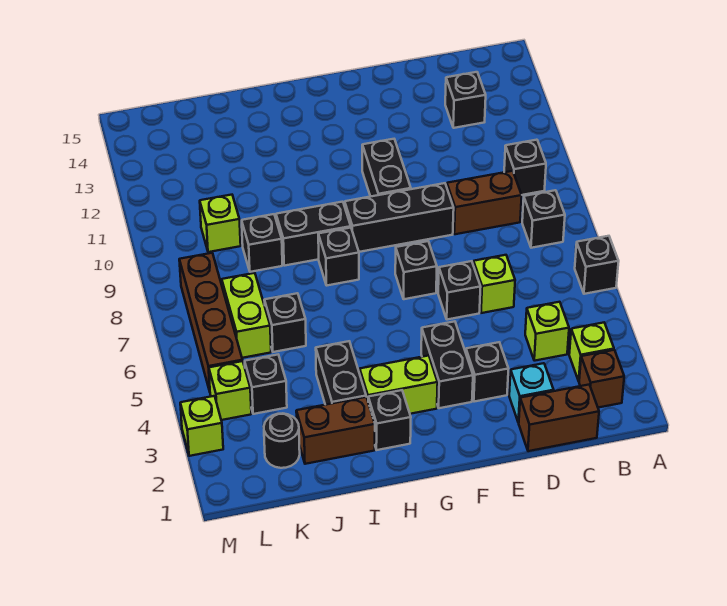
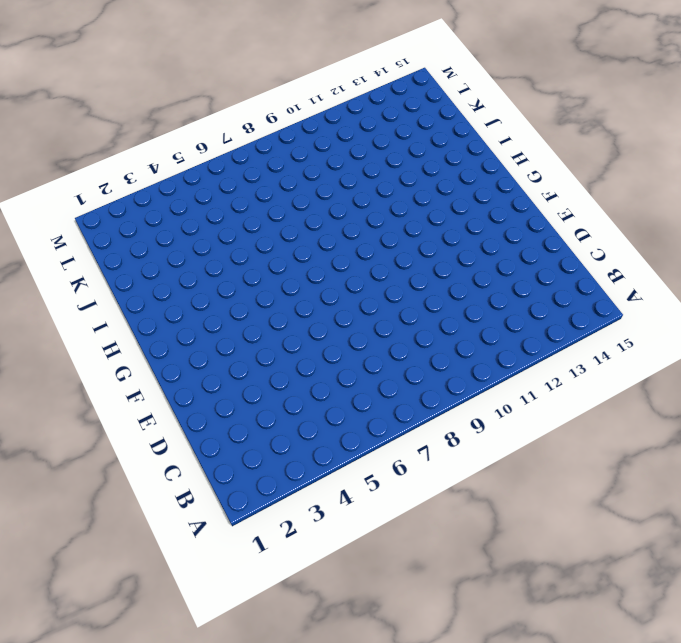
none -> black brick A6 level 1
none -> brown brick B2 level 1
none -> lime brick B3 level 1
none -> black brick B8 level 1

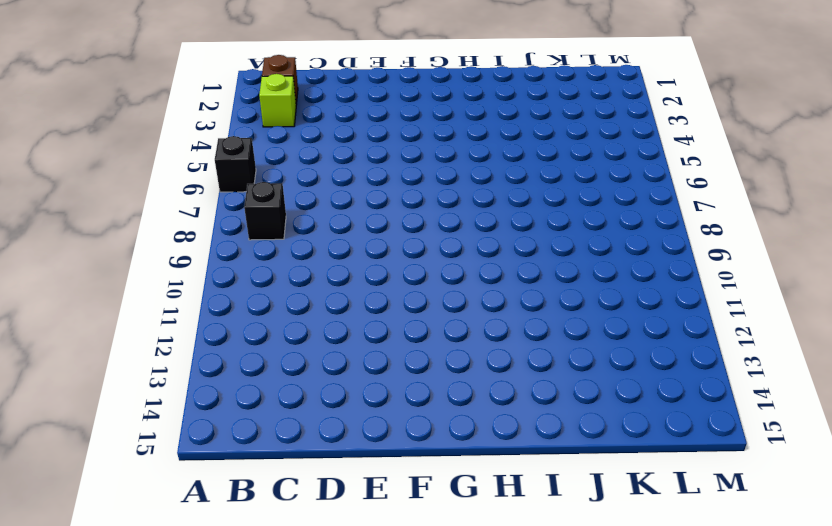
none -> black brick B10 level 1
none -> brown brick C1:D1 level 1
none -> lime brick C4 level 1
none -> brown brick C9:D9 level 1

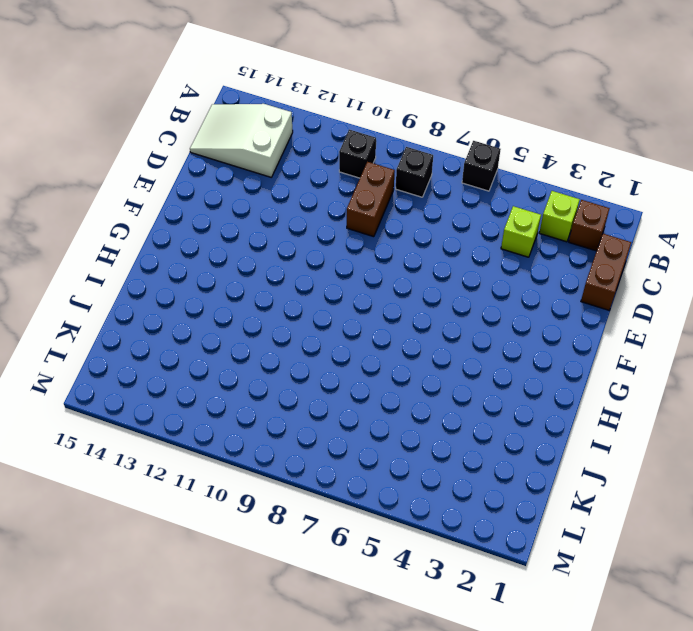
white slope B13:C15 level 1 top 13 -> black brick C13 level 1
none -> cyan brick D2 level 1
none -> lime brick D6 level 1
none -> black brick E3 level 1
none -> black brick E6 level 1

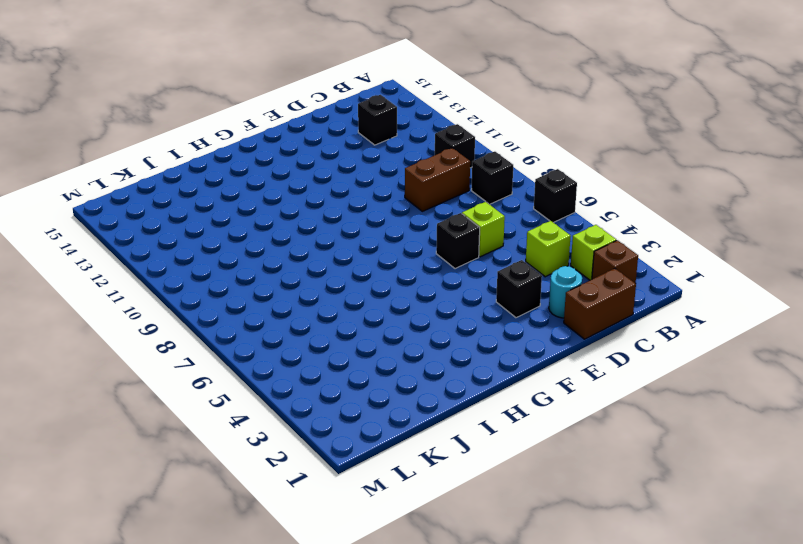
cyan round brick D2 level 1 -> cyan brick D2 level 1
none -> black brick E9:G9 level 1
none -> black brick F3:F4 level 1
none -> black brick F7 level 1
none -> black brick F10:F11 level 1

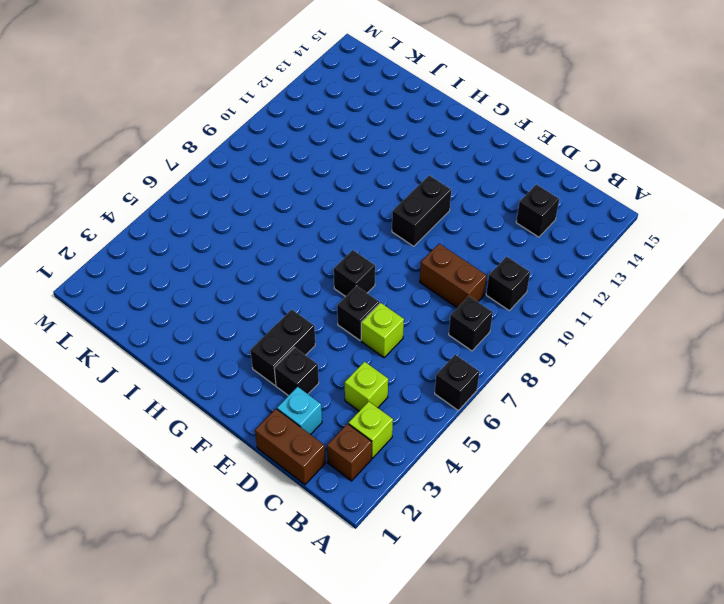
none -> black brick E9:G9 level 1
none -> lime brick G3:H3 level 1
none -> black brick H2 level 1
none -> black brick H8 level 1

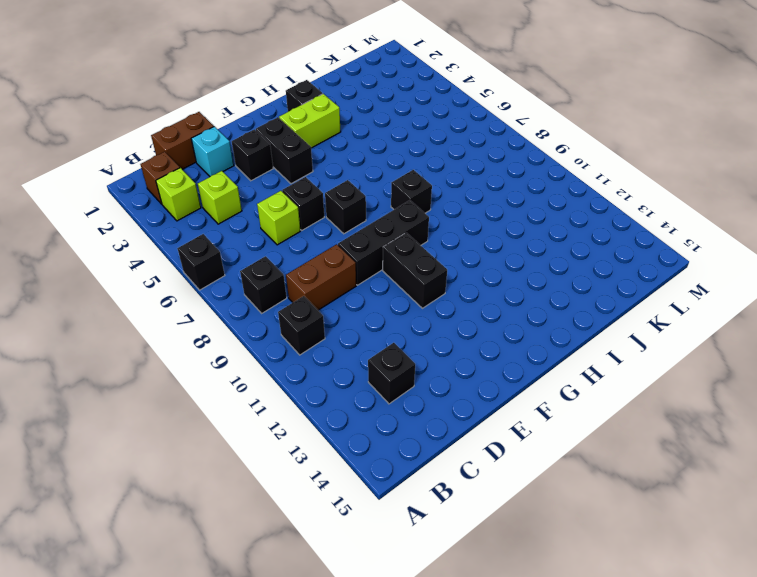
none -> black brick H9:I9 level 1
none -> brown brick I2:J2 level 1
none -> black brick I3:I4 level 1
none -> black brick J6 level 1

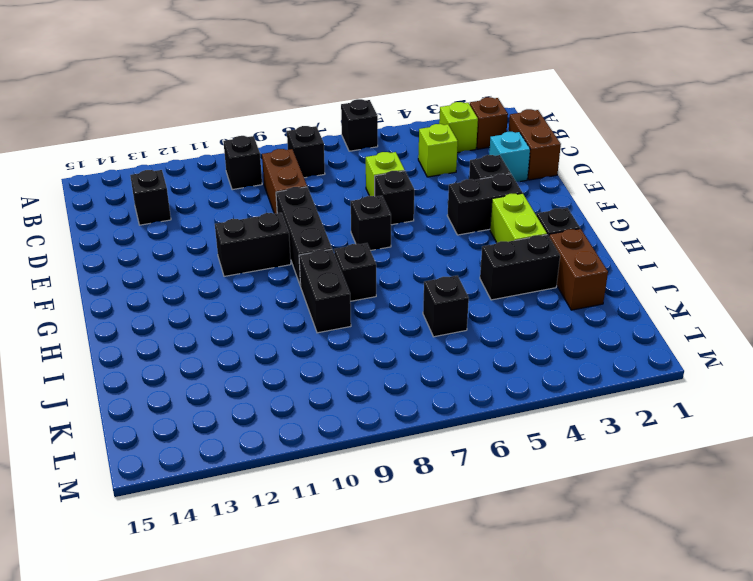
none -> black brick J9 level 1
none -> black round brick K2 level 1
none -> black brick K4 level 1
none -> lime brick K6:K7 level 1

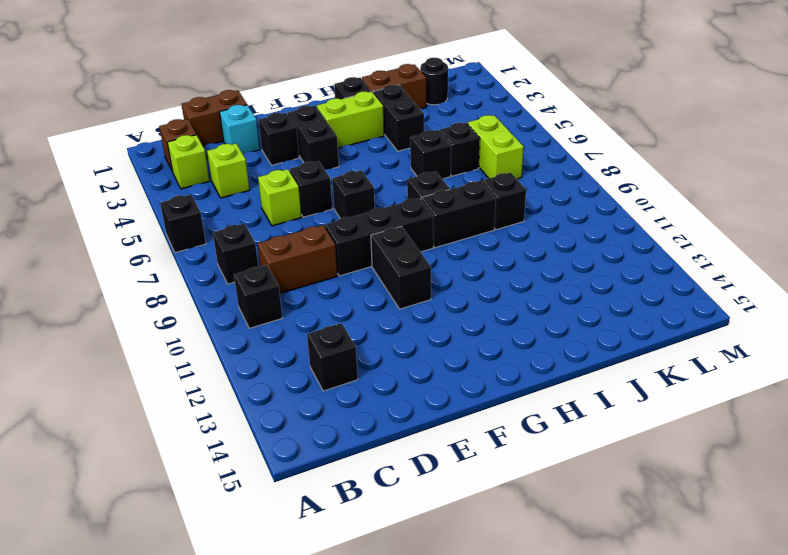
black brick I6 level 1 -> black brick K4 level 1
none -> lime brick K10 level 1
none -> lime brick L4 level 1
none -> brown brick L5:L8 level 1
none -> lime brick M3 level 1

